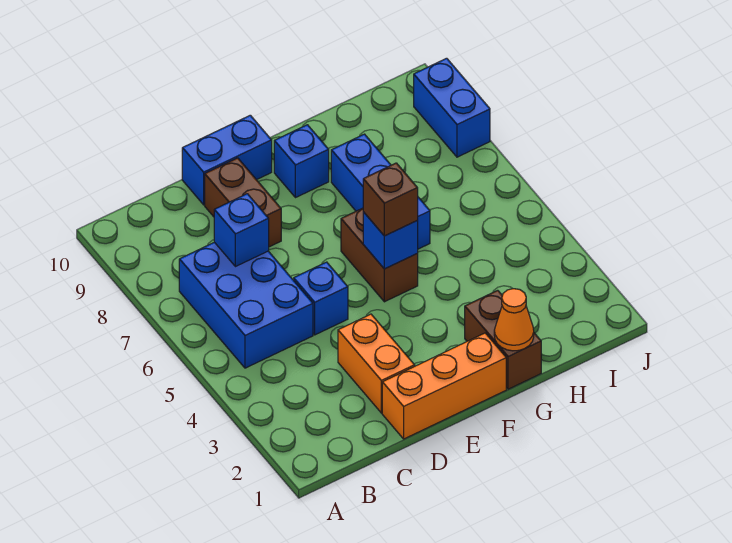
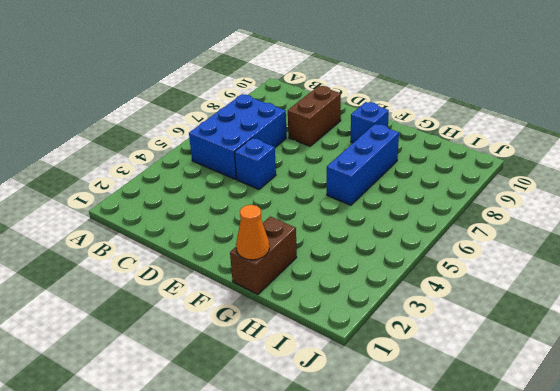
none -> orange brick D1:F1 level 1
none -> orange brick D2:D3 level 1
none -> blue brick D10:E10 level 1

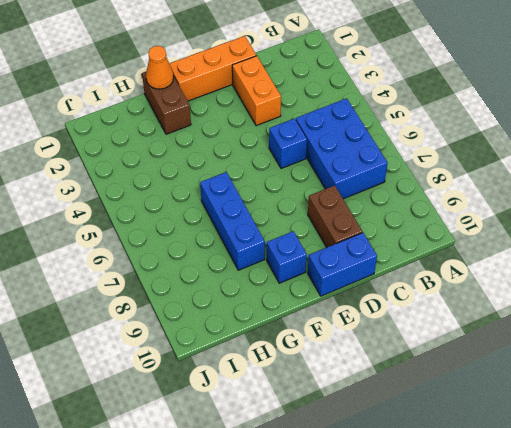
none -> brown brick F5:F6 level 1
none -> blue brick J8:J9 level 1
none -> blue brick C7 level 2

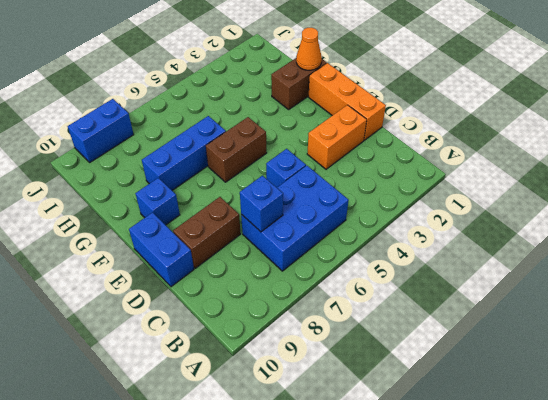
none -> blue brick F5 level 2
none -> brown brick F5 level 3

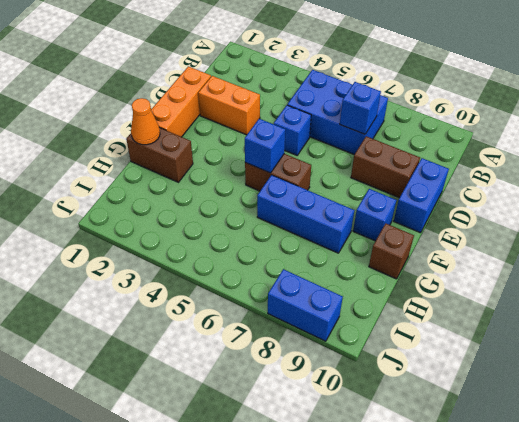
brown brick G10 level 1 -> brown brick F5 level 3

